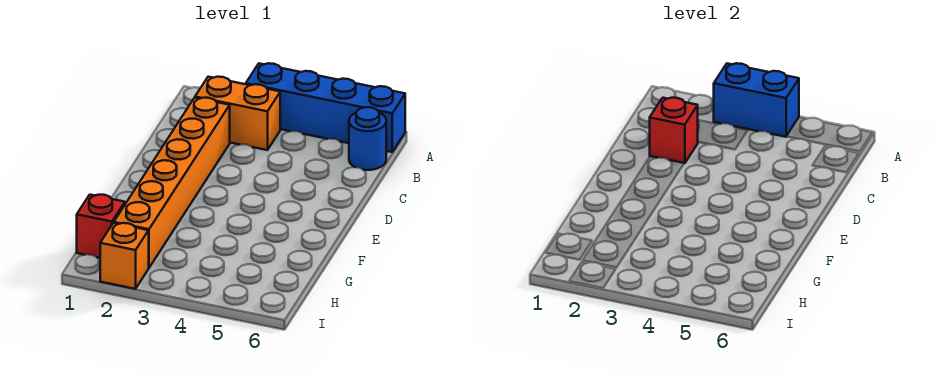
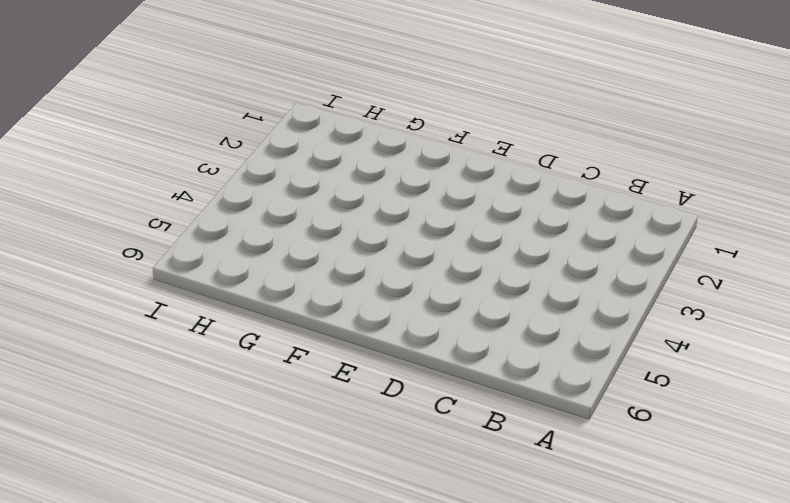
none -> blue brick A3:A6 level 1
none -> orange brick B2:B3 level 1

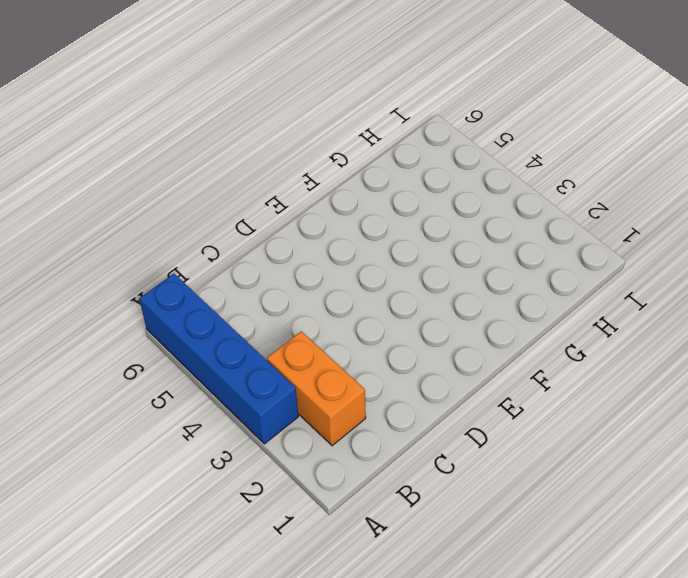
none -> blue round brick B6 level 1
none -> orange brick C2:H2 level 1

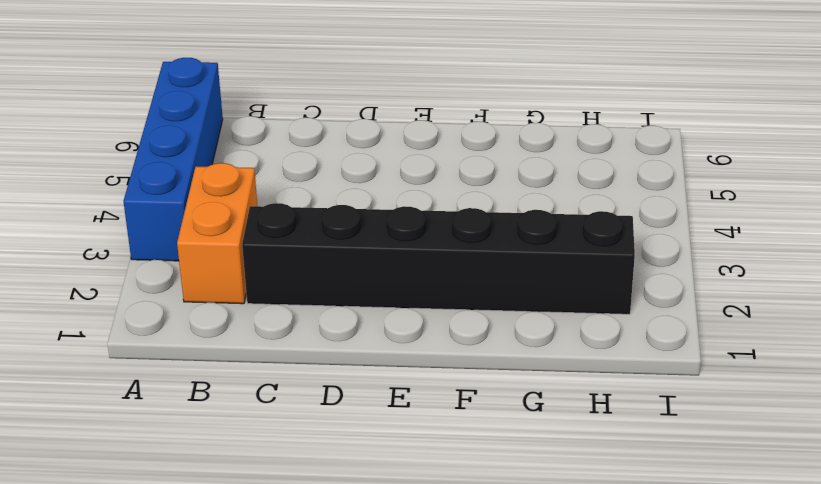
black brick C2:H2 level 1 -> orange brick C2:H2 level 1
none -> blue round brick B6 level 1
none -> red brick H1 level 1

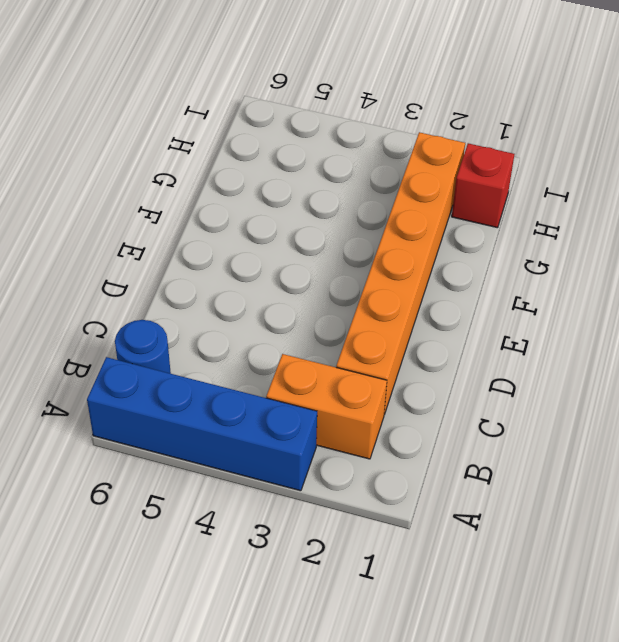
none -> orange brick I2 level 1
none -> blue brick A3:A4 level 2

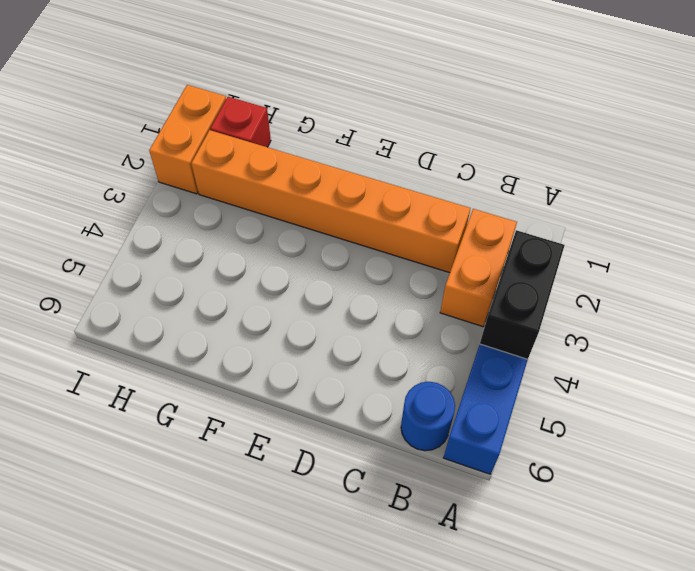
black brick A3:A4 level 2 -> blue brick A3:A4 level 2
orange brick I1:I2 level 1 -> orange brick I2 level 1
none -> red brick C2 level 2

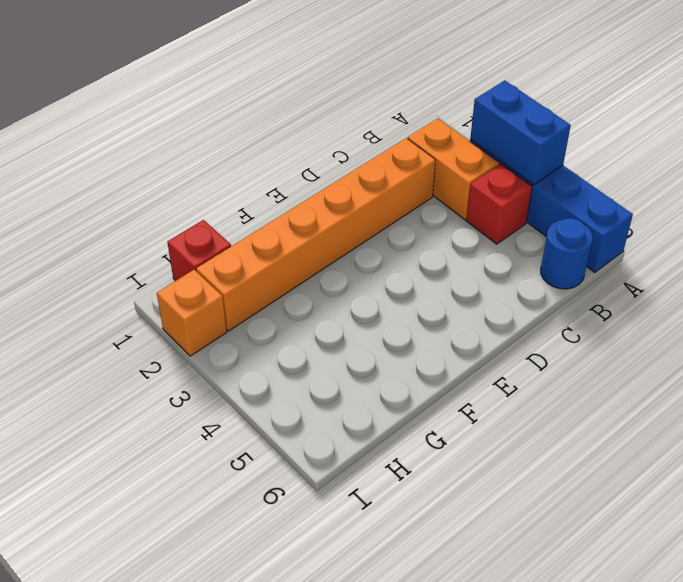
red brick B4 level 1 -> red brick C2 level 2

